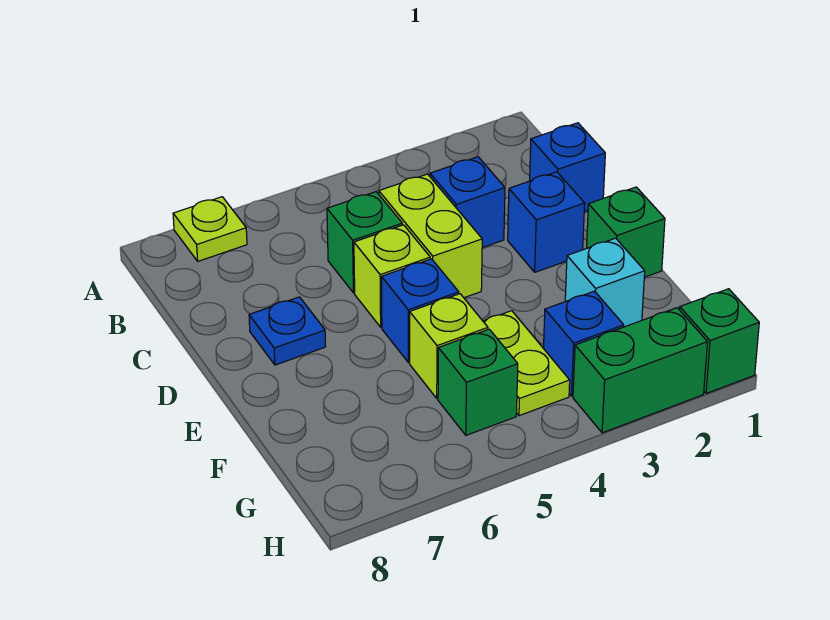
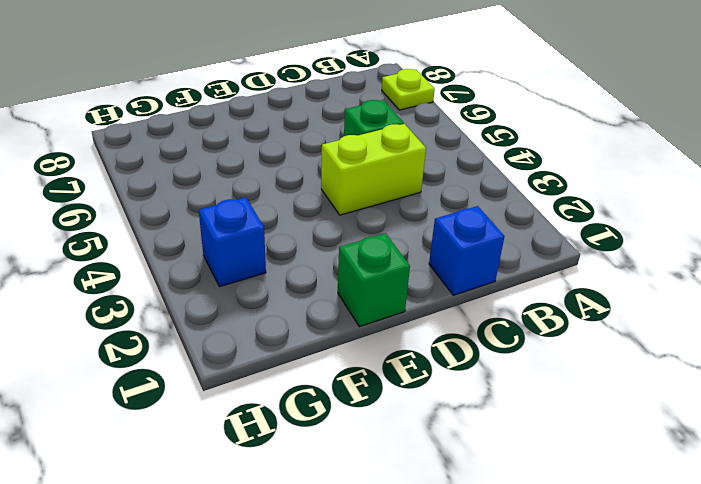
none -> blue brick C3 level 1
none -> blue brick D2 level 1
none -> lime brick D5 level 1

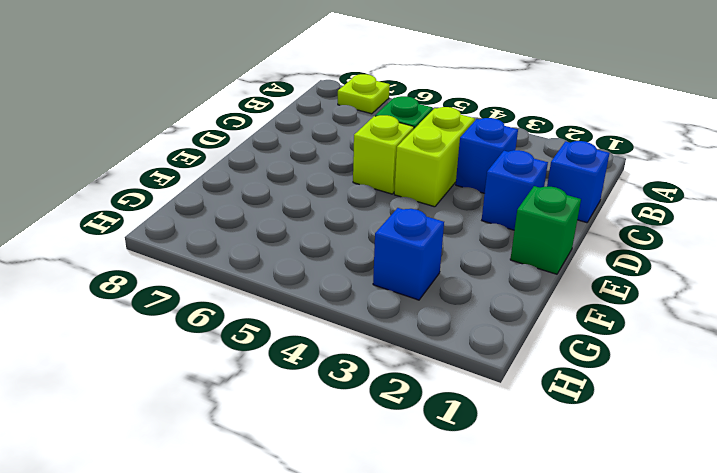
none -> blue plate D7 level 1
none -> blue brick E5 level 1
none -> cyan brick F2 level 1

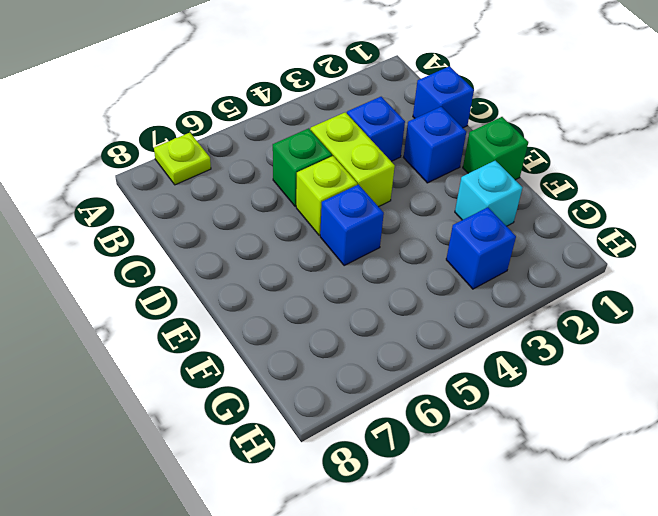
none -> blue plate D7 level 1
none -> lime plate F4:G4 level 1
none -> lime brick F5 level 1

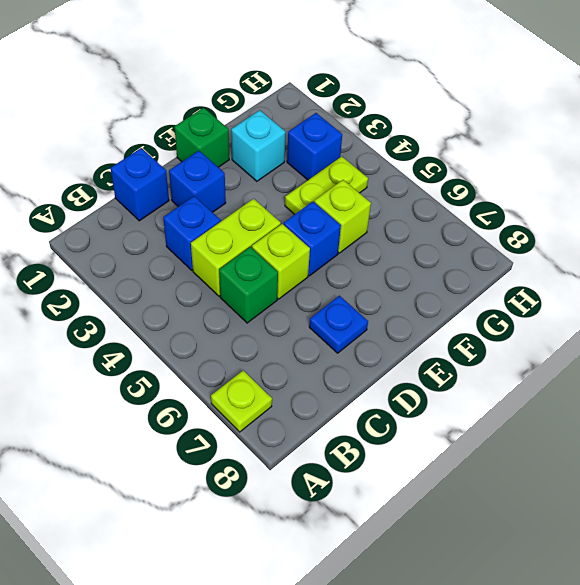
none -> green brick G5 level 1
none -> green brick H1 level 1
none -> green brick H2:H3 level 1

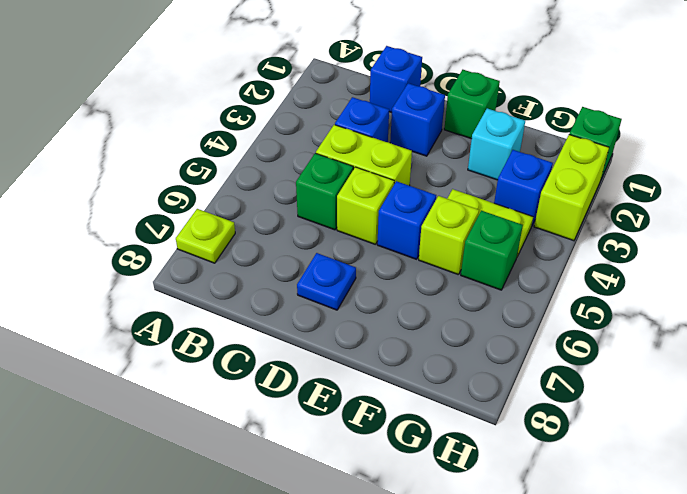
lime brick H2:H3 level 1 -> green brick H2:H3 level 1

